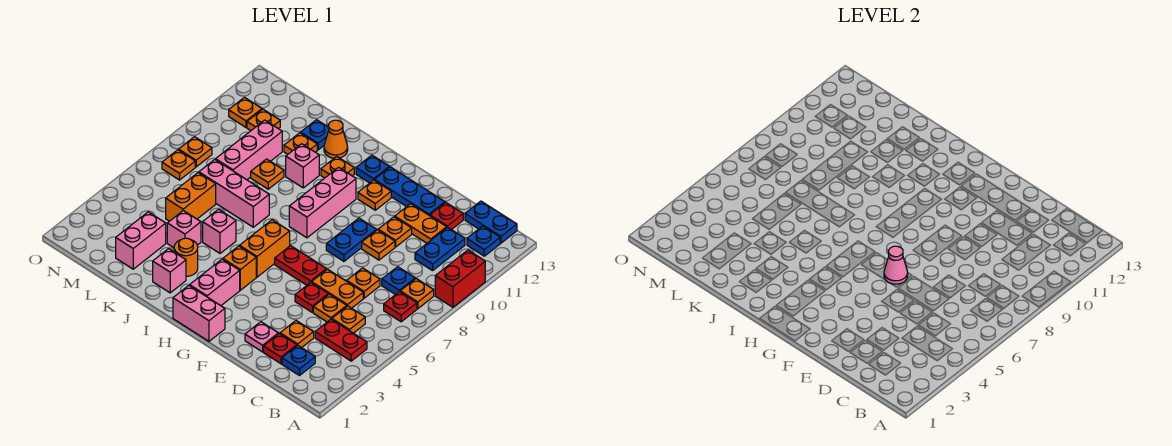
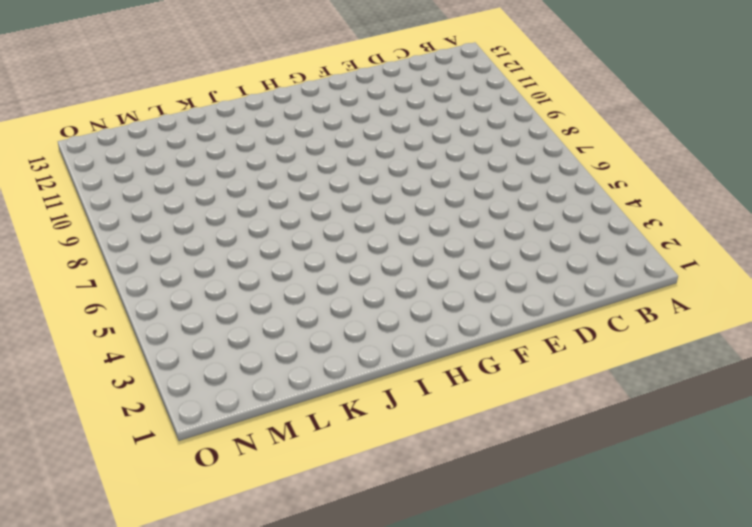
none -> red brick A9:A10 level 1
none -> red plate B4:C4 level 1
none -> red plate B7 level 1
none -> orange plate B8 level 1

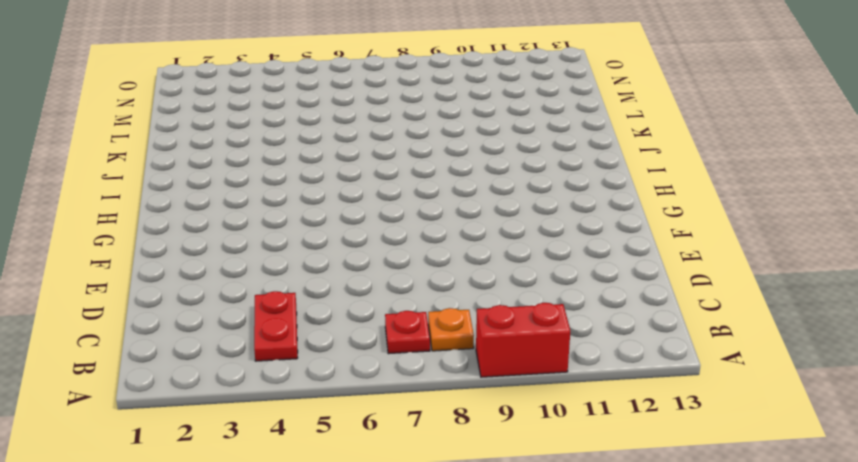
none -> blue plate B12 level 1
none -> blue plate B13:C13 level 1
none -> blue plate C2 level 1
none -> orange plate C5 level 1

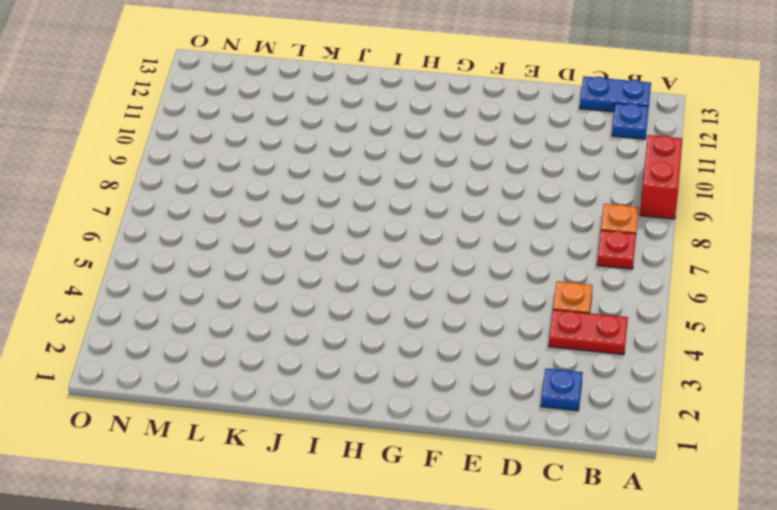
none -> blue plate C8 level 1
none -> blue plate C10:C11 level 1
none -> red plate D2 level 1
none -> orange plate D3 level 1

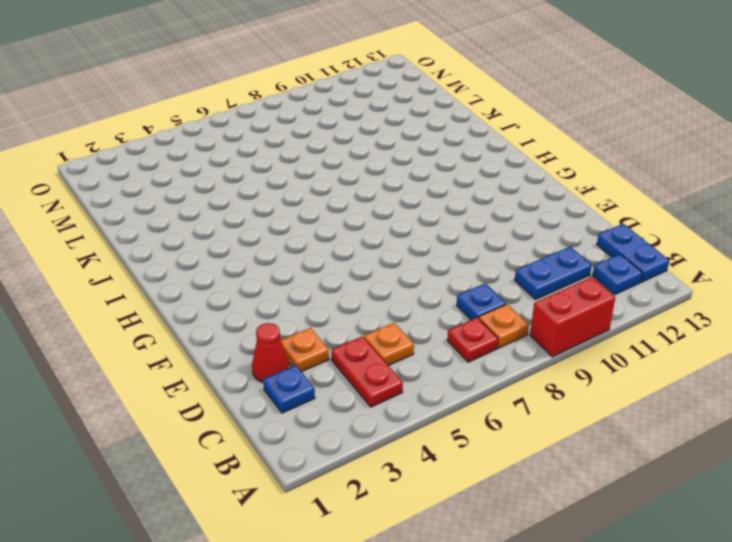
red cone D2 level 1 -> red plate D2 level 1
none -> orange plate D5 level 1
none -> orange plate D6:E6 level 1
none -> orange plate D7 level 1
none -> orange plate D11:E11 level 1

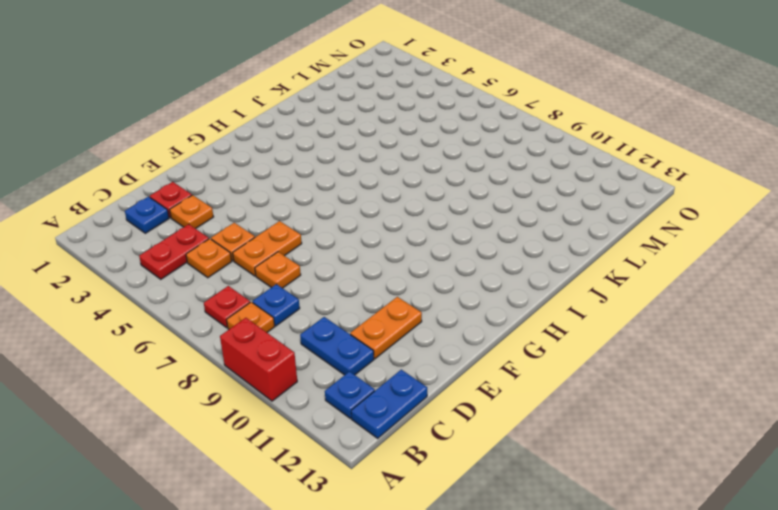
none -> red plate D12 level 1
none -> pink plate E2 level 1
none -> red plate E5 level 1
none -> orange plate E9 level 1

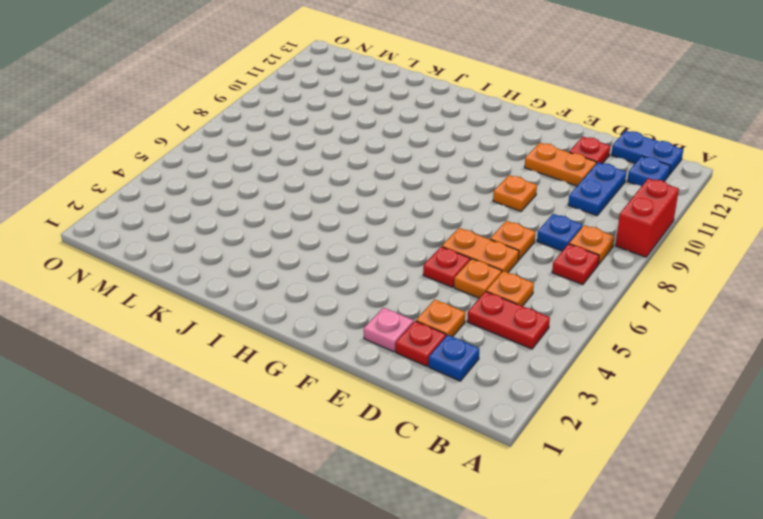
none -> orange plate E10 level 1
none -> blue plate E12:G12 level 1
none -> red plate F6:G6 level 1
none -> blue plate F8:F9 level 1

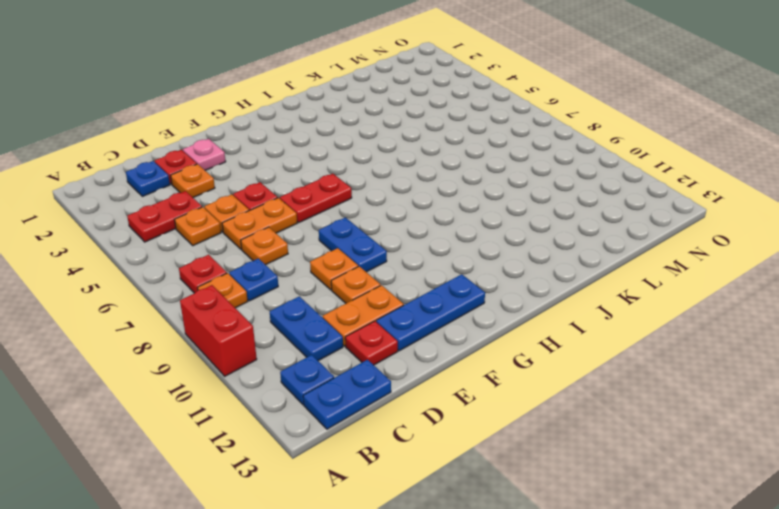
none -> pink brick G1:H1 level 1
none -> orange plate G11 level 1
none -> pink brick H2:H3 level 1
none -> orange brick H4 level 1

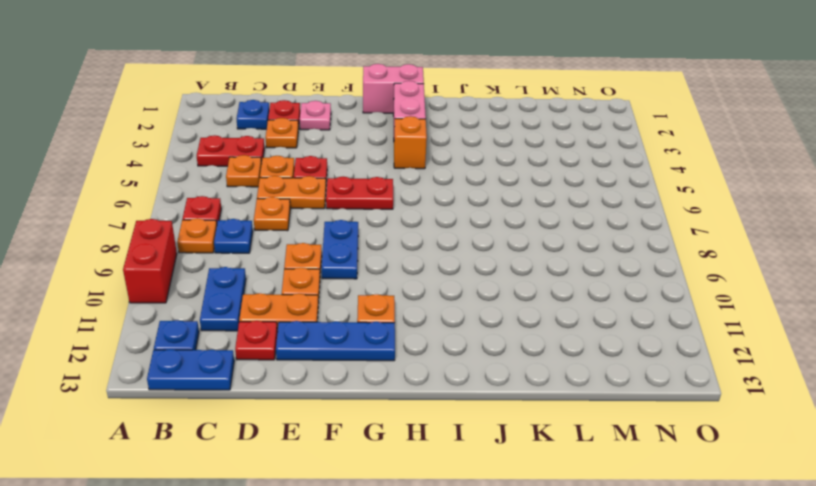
none -> orange brick H5:H6 level 1
none -> pink brick H8:H10 level 1
none -> blue plate H12 level 1
none -> orange plate I11 level 1

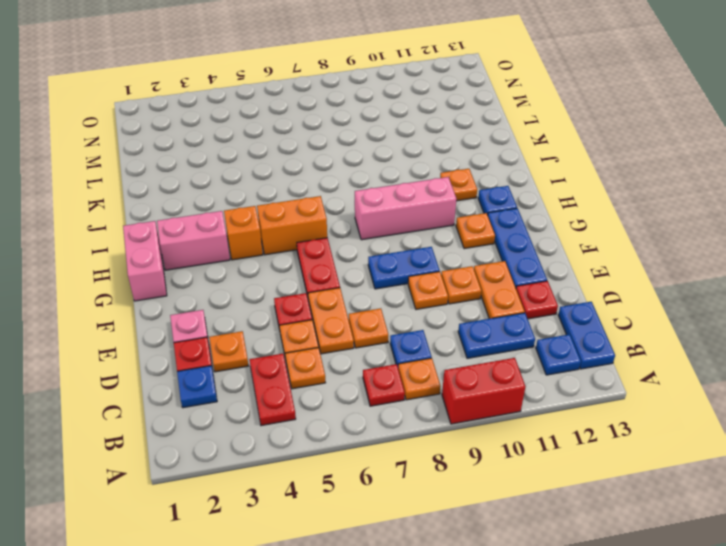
none -> pink brick J2 level 1
none -> orange round brick J3 level 1
none -> pink brick J5 level 1
none -> pink brick J7:L7 level 1

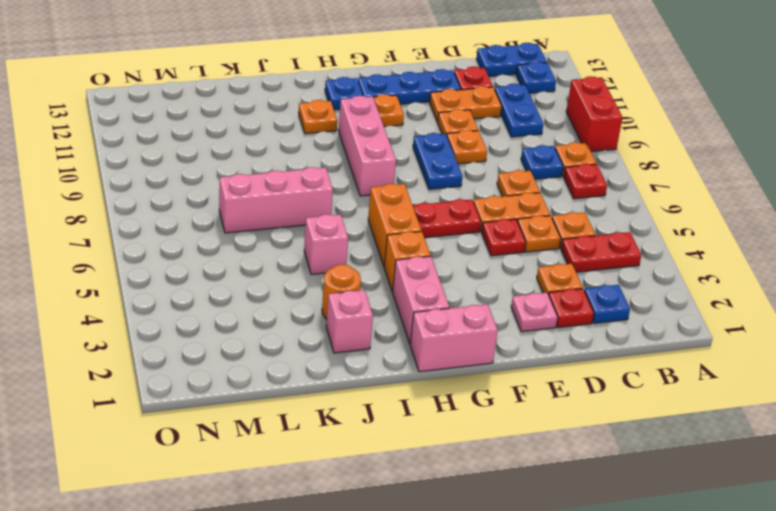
none -> pink brick J10 level 1
none -> orange cone J12 level 1
none -> pink brick K4 level 1
none -> orange plate K9 level 1

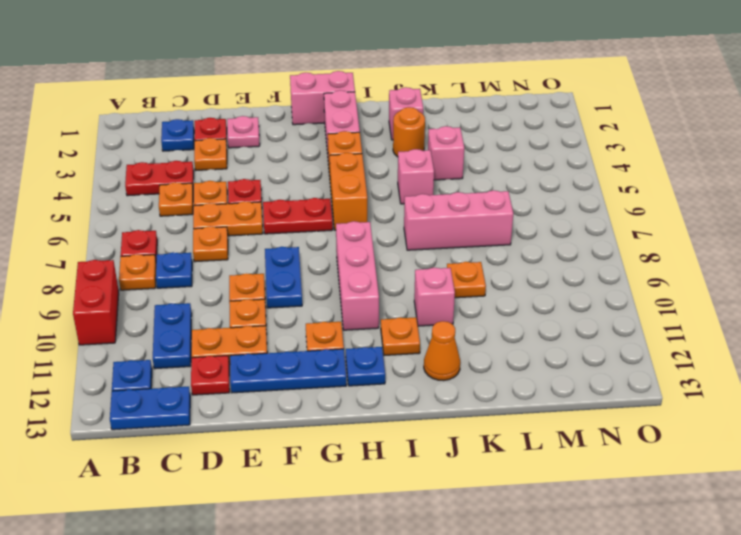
none -> orange plate K11 level 1
none -> blue plate K12 level 1
none -> pink brick L2:L3 level 1
none -> orange brick L5:L6 level 1

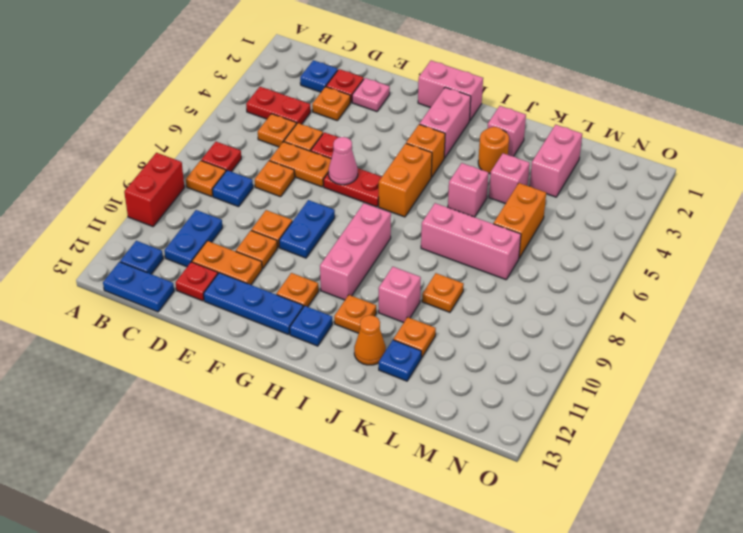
none -> pink brick L8:L10 level 1
none -> orange plate M11 level 1
none -> orange plate N7 level 1
none -> orange plate N8 level 1

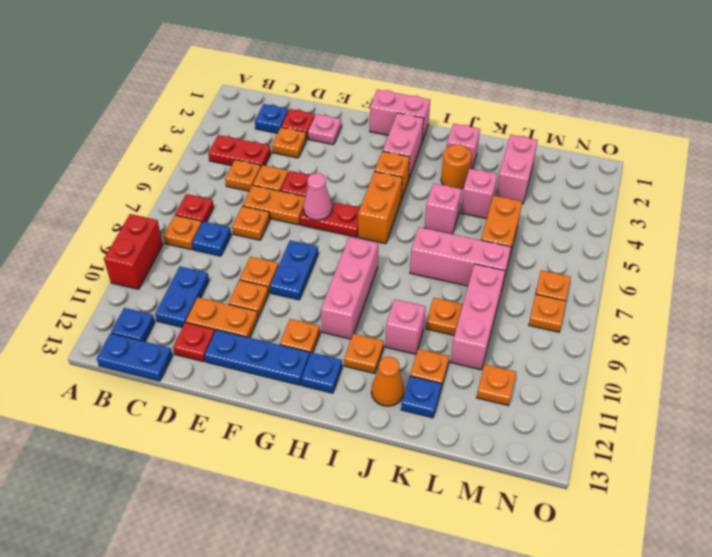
none -> orange plate N11 level 1

